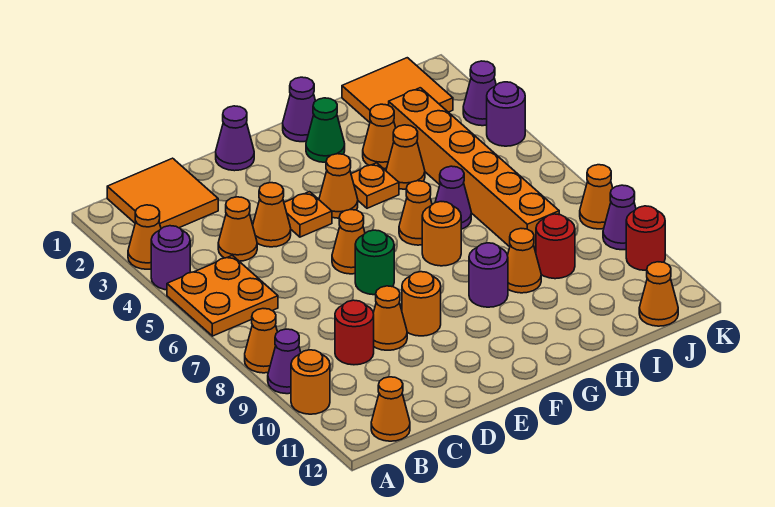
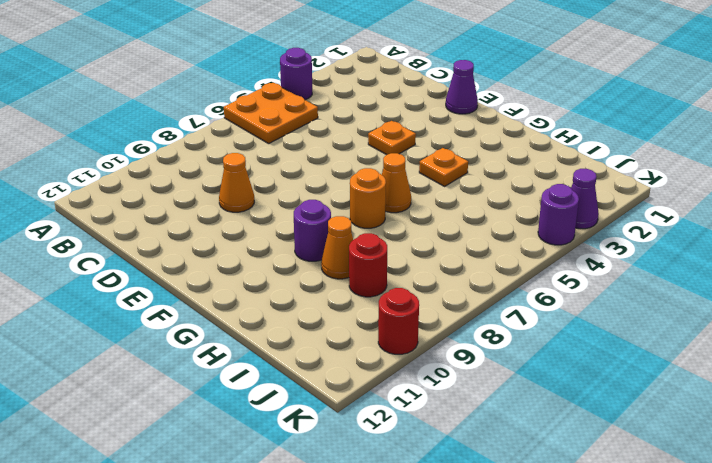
none -> orange cone A3 level 1
none -> orange cone A8 level 1
none -> purple cone A9 level 1
none -> orange round brick A10 level 1

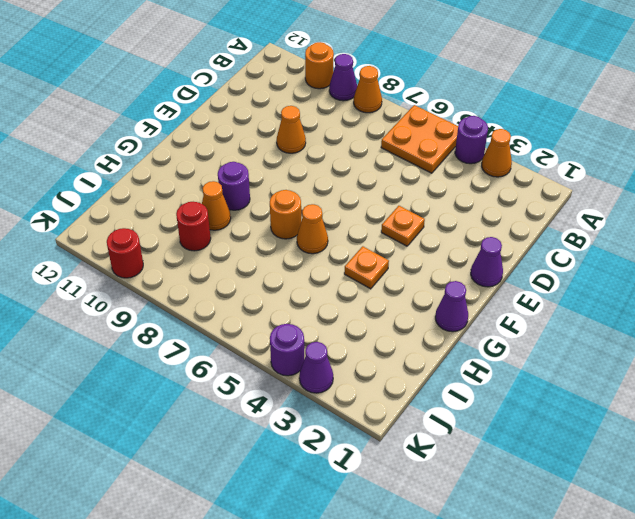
none -> orange tile B1:C2 level 1
none -> orange cone B12 level 1
none -> orange cone C4 level 1
none -> red round brick C9 level 1

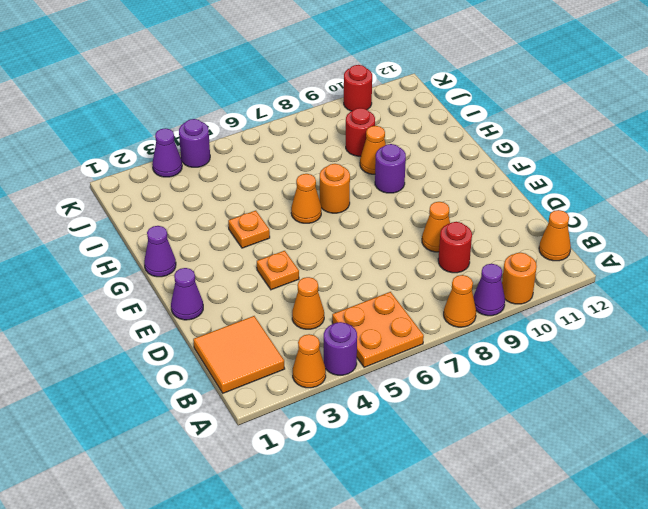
none -> orange cone D4 level 1
none -> orange cone E6 level 1
none -> green round brick E7 level 1
none -> orange round brick E9 level 1

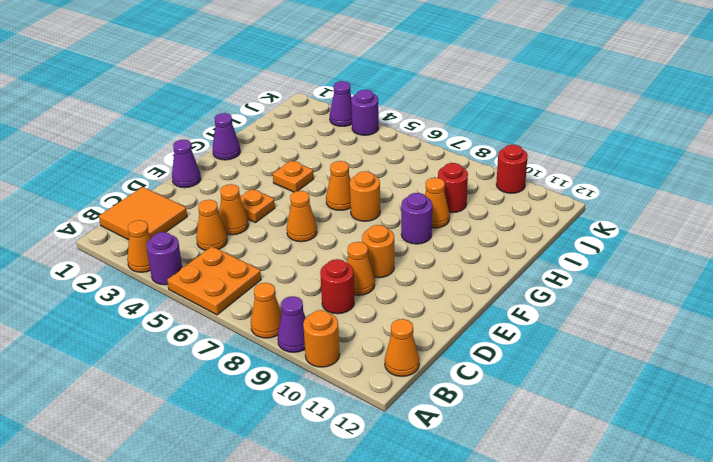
none -> green round brick E7 level 1
none -> orange cone F4 level 1
none -> green cone G2 level 1
none -> orange cone H3 level 1

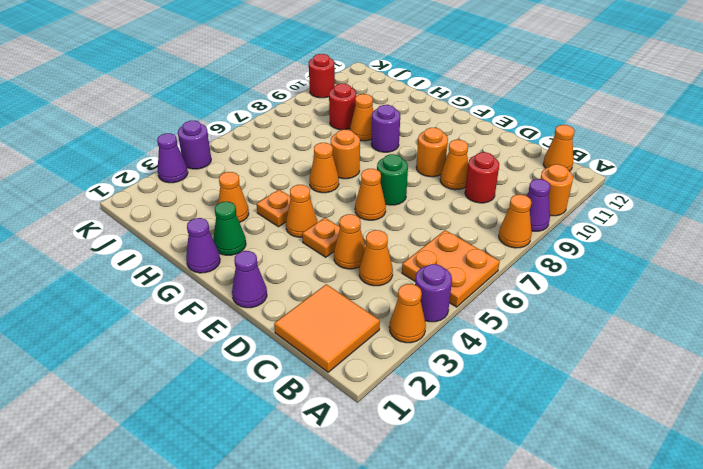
none -> orange cone H4 level 1
none -> purple cone H6 level 1
none -> orange tile I1:J2 level 1
none -> orange brick I3:I8 level 1

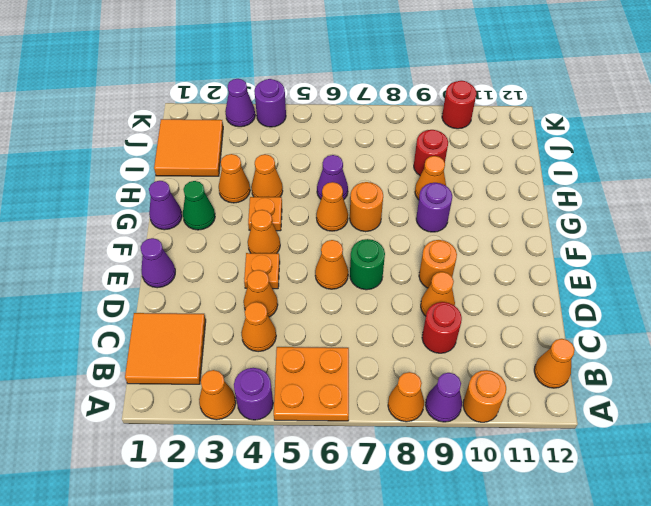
none -> orange brick I3:I8 level 1
none -> orange cone J12 level 1
none -> orange cone K8 level 1
none -> purple cone K9 level 1

